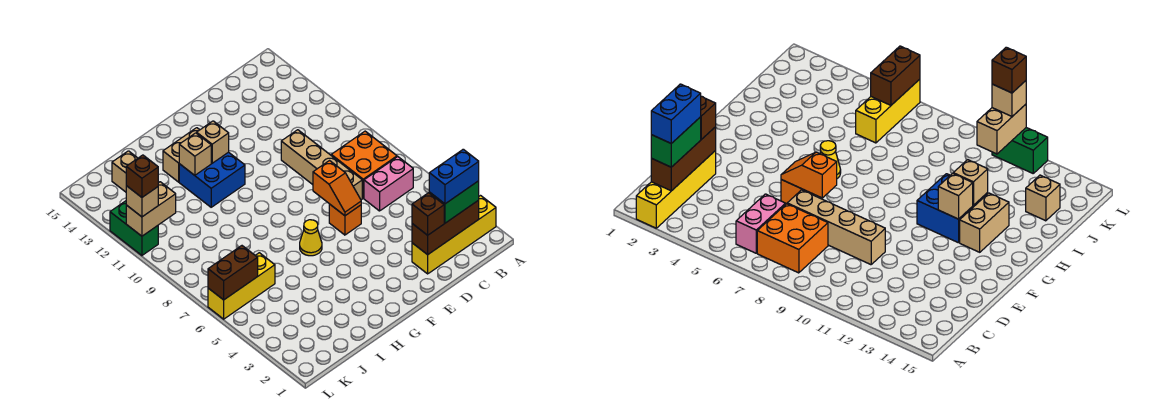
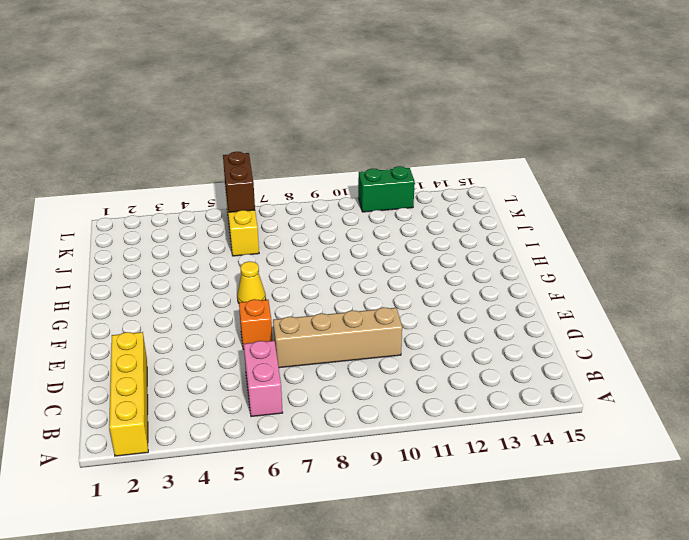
none -> orange brick B7:C8 level 1
none -> blue brick G11:H12 level 1
none -> tan brick G13:H13 level 1

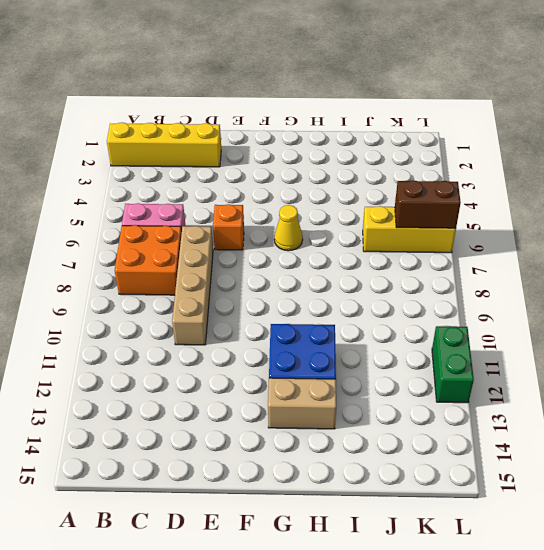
none -> tan brick J14 level 1
none -> brown brick B2:D2 level 2
none -> orange slope E6:E7 level 2 top 7

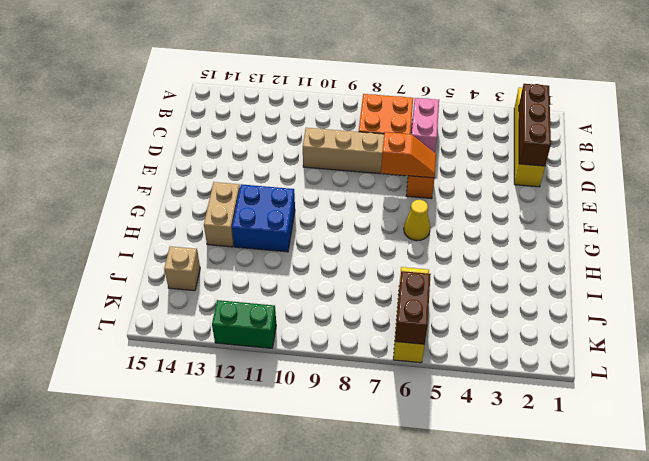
none -> tan brick G12 level 2
none -> tan brick H12 level 2
none -> tan brick K11:L11 level 2

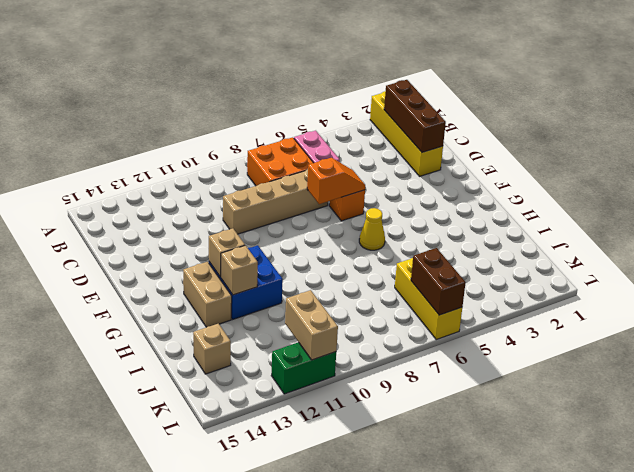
none -> green brick B2:C2 level 3
none -> brown brick D2 level 3
none -> tan brick L11 level 3

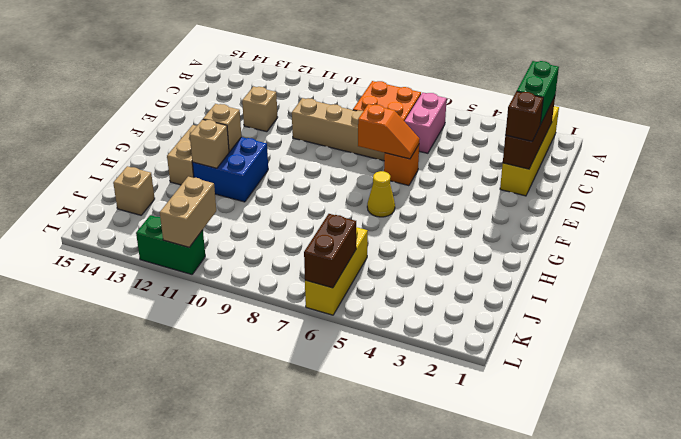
tan brick D12 level 1 -> tan brick L11 level 3
none -> blue brick B2:C2 level 4
none -> brown brick L11 level 4

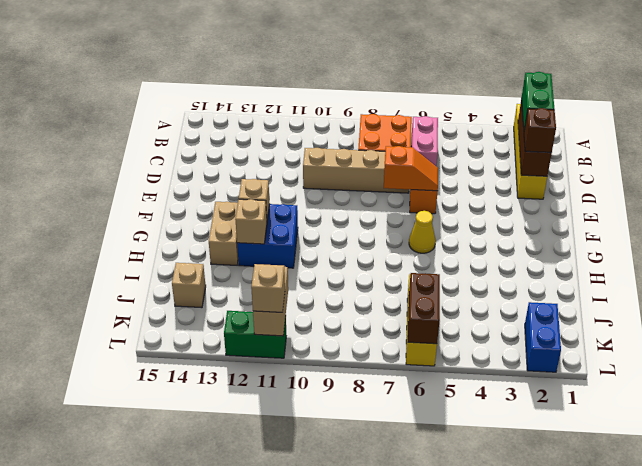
blue brick K2:L2 level 1 -> blue brick B2:C2 level 4
none -> brown brick L11 level 4

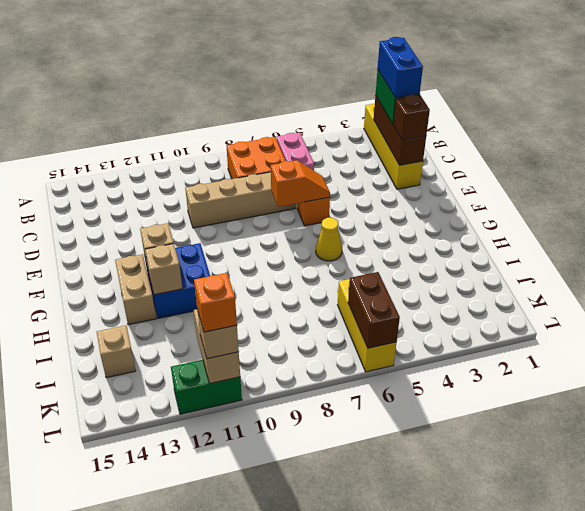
orange brick L11 level 4 -> brown brick L11 level 4

